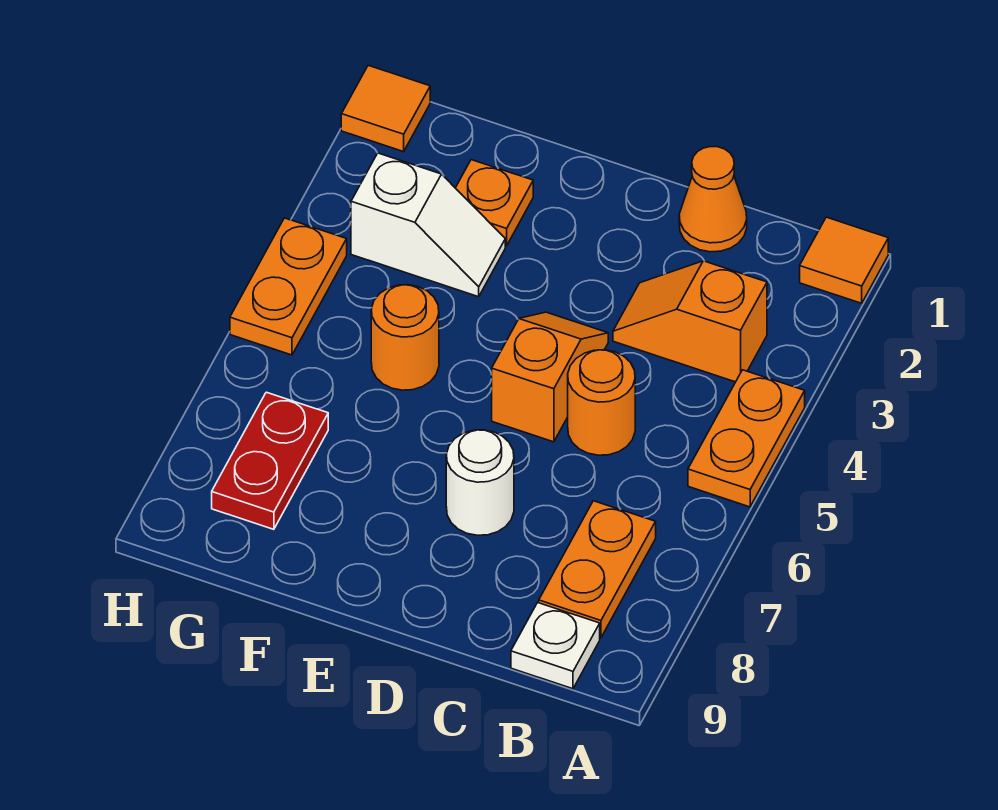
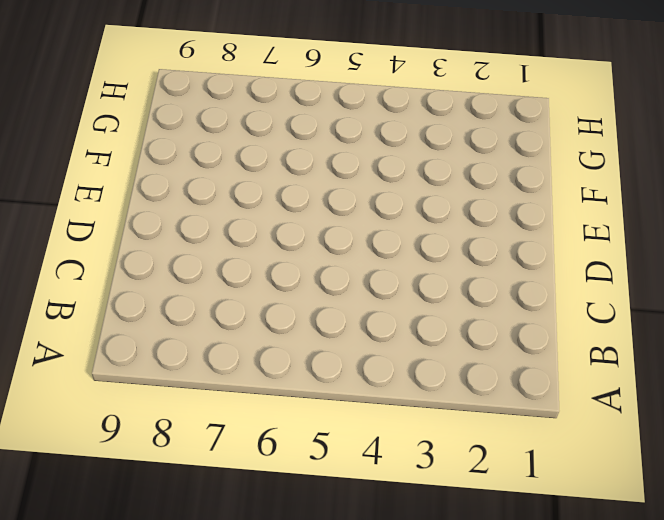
none -> orange tile A1 level 1
none -> orange plate A4:A5 level 1
none -> orange slope B3:C3 level 1 top B

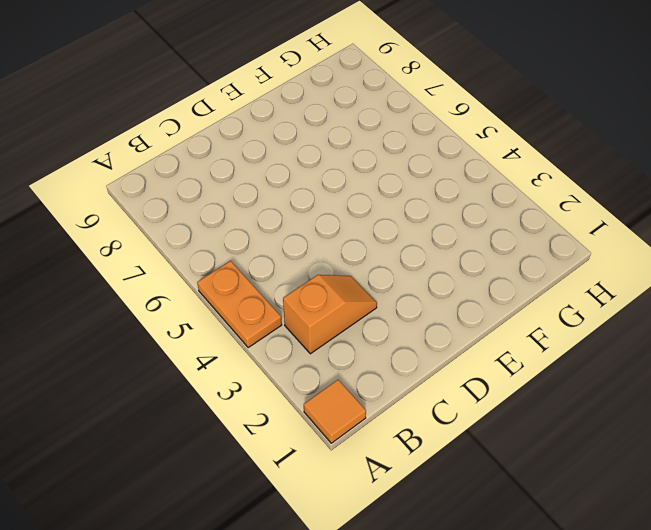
none -> orange plate B7:B8 level 1
none -> white plate B9 level 1
none -> orange cone C1 level 1

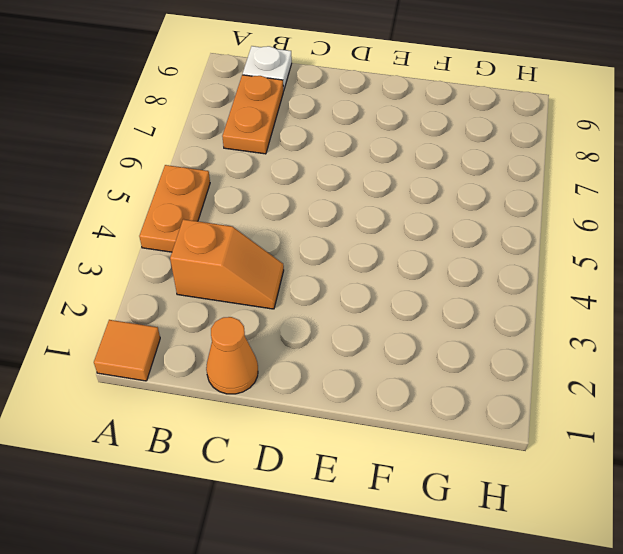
none -> orange round brick C5 level 1
none -> orange slope D4:D5 level 1 top 5
none -> white round brick D7 level 1

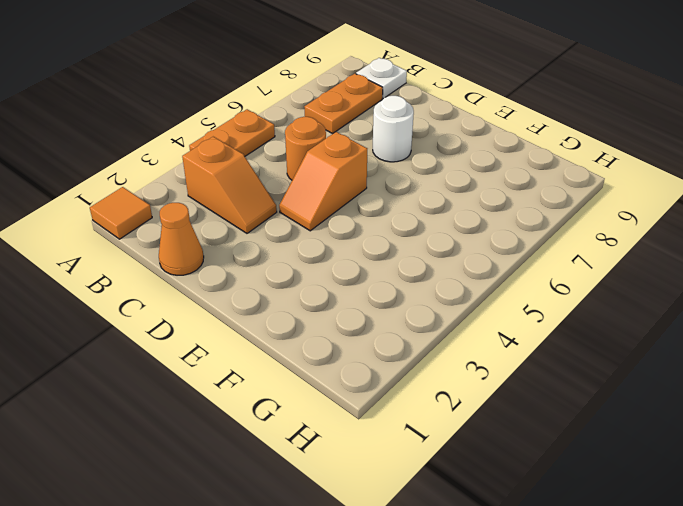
none -> orange plate F2 level 1
none -> white slope F3:G3 level 1 top G
none -> orange round brick F5 level 1

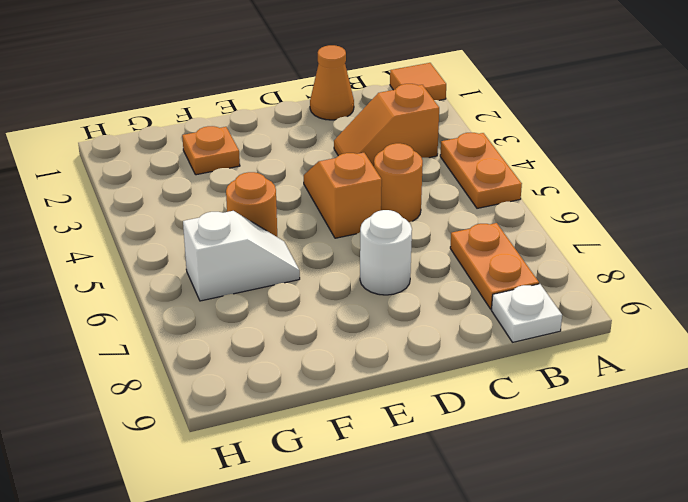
white slope F6:G6 level 1 top G -> white slope F3:G3 level 1 top G
none -> red plate G7:G8 level 1
none -> orange tile H1 level 1
none -> orange plate H4:H5 level 1

